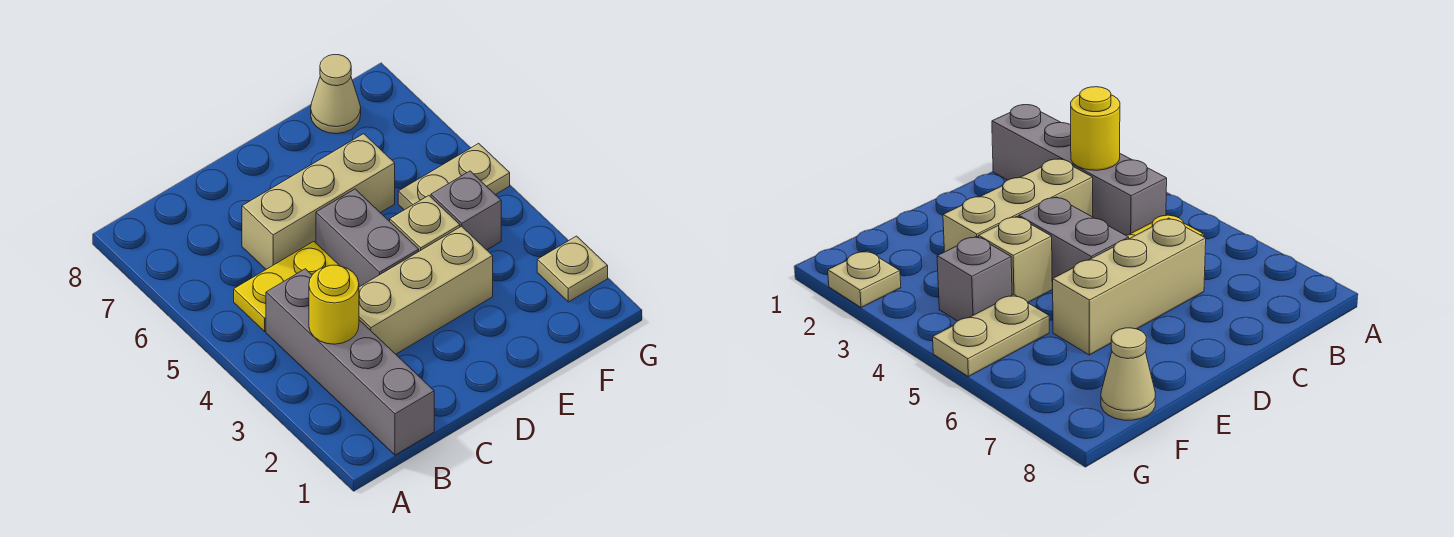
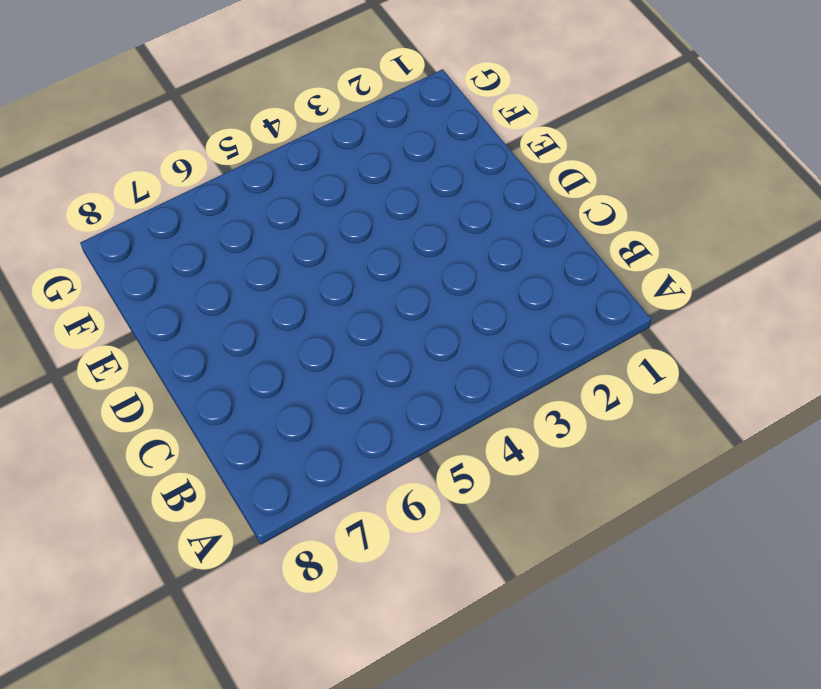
none -> grey brick B1:B4 level 1
none -> yellow plate B5:C5 level 1

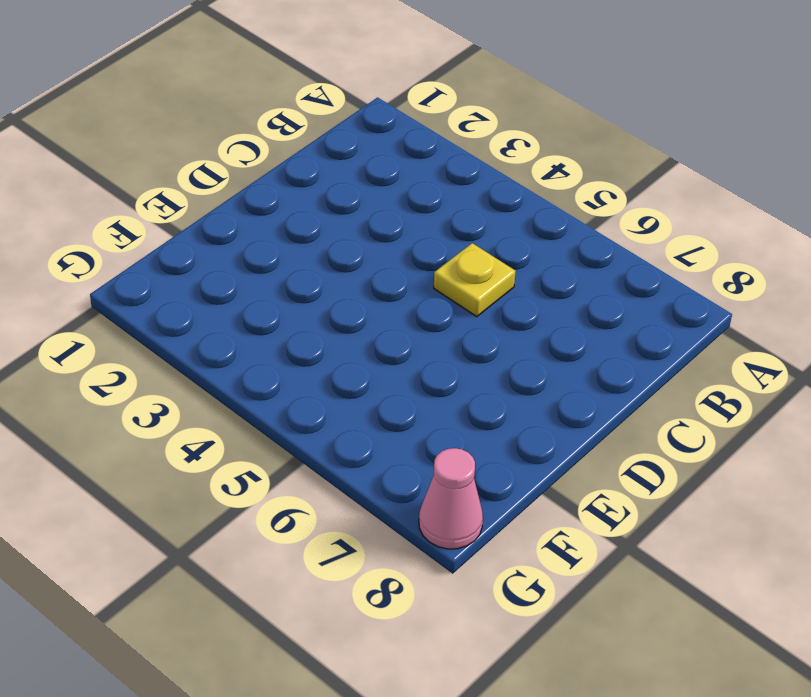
yellow plate C5 level 1 -> yellow plate B5:C5 level 1
pink cone G8 level 1 -> none
none -> grey brick B1:B4 level 1
none -> tan brick C3:E3 level 1

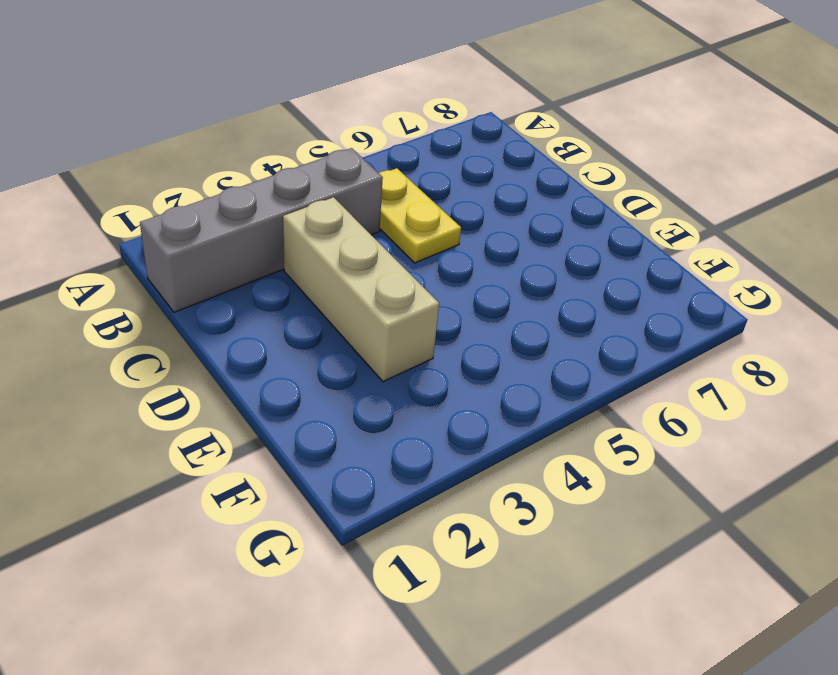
none -> tan brick C6:E6 level 1
none -> grey brick D4:D5 level 1

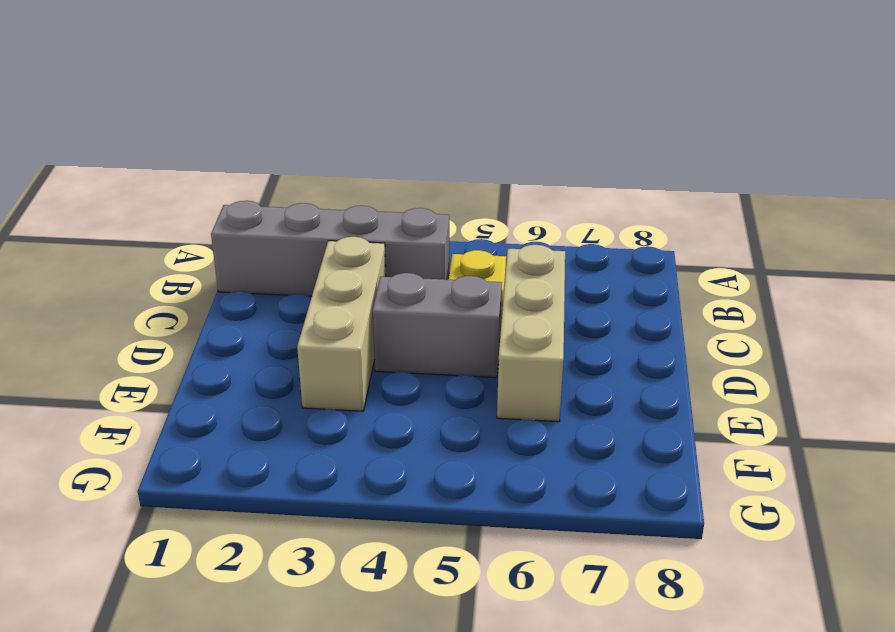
none -> tan brick E4 level 1
none -> grey brick F4 level 1

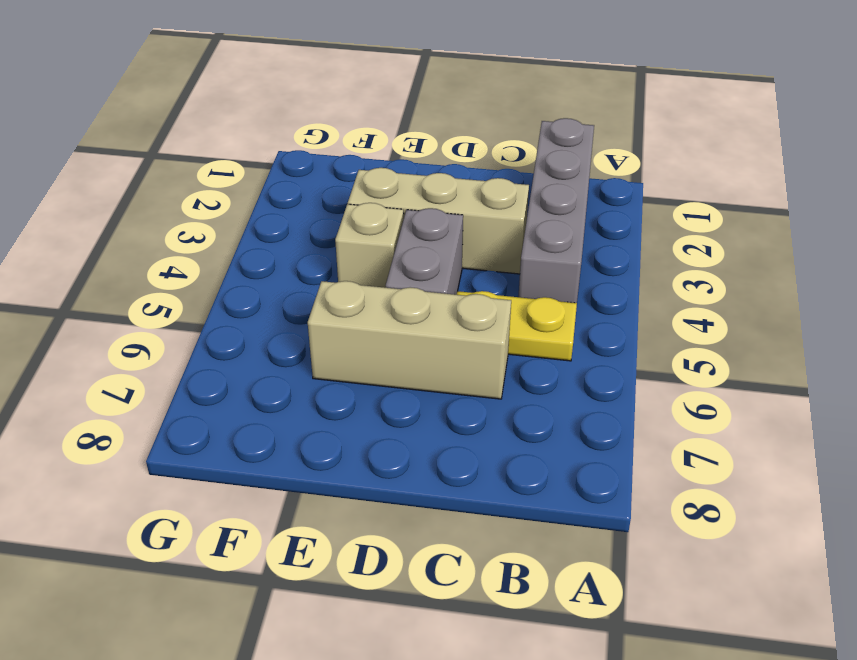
none -> grey brick F4 level 1
none -> tan plate F5:G5 level 1

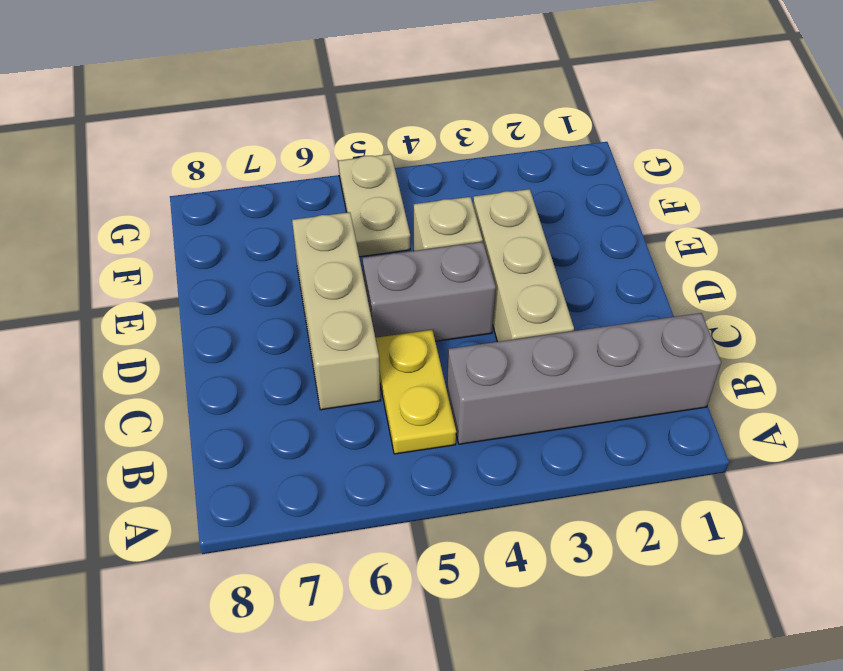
none -> grey brick F4 level 1
none -> tan cone F8 level 1

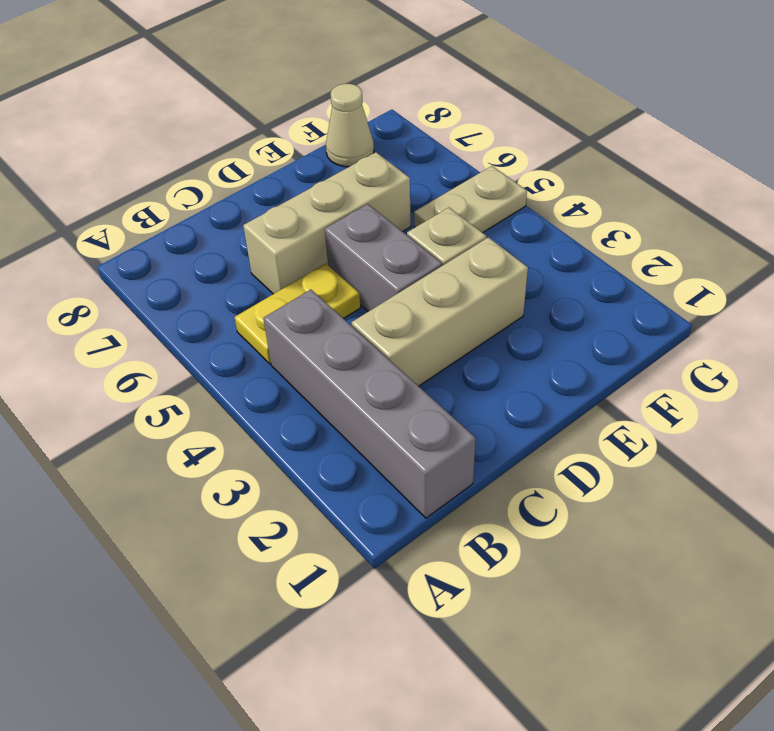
none -> grey brick F4 level 1
none -> tan plate G2 level 1

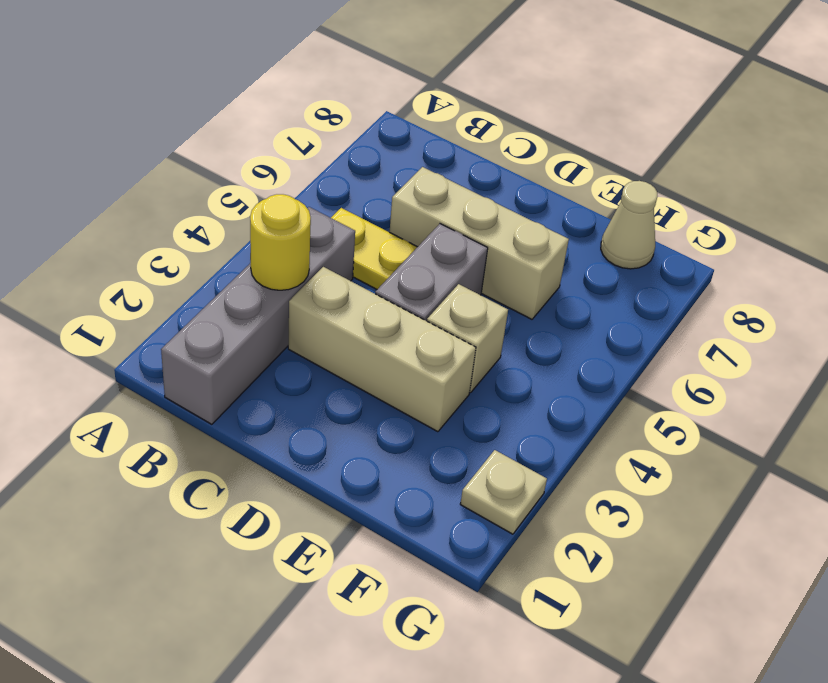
none -> grey brick F4 level 1
none -> tan plate F5:G5 level 1

